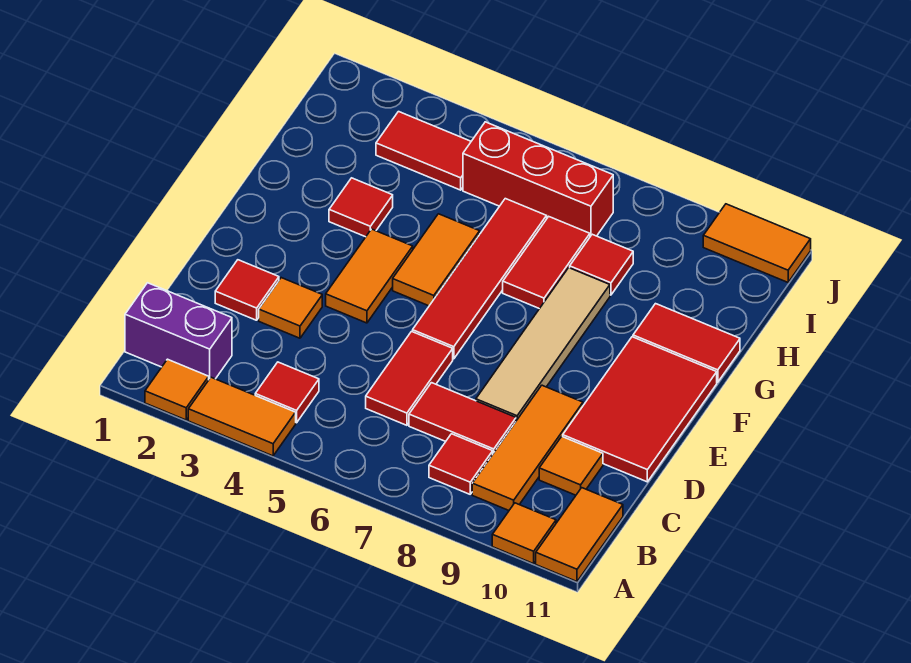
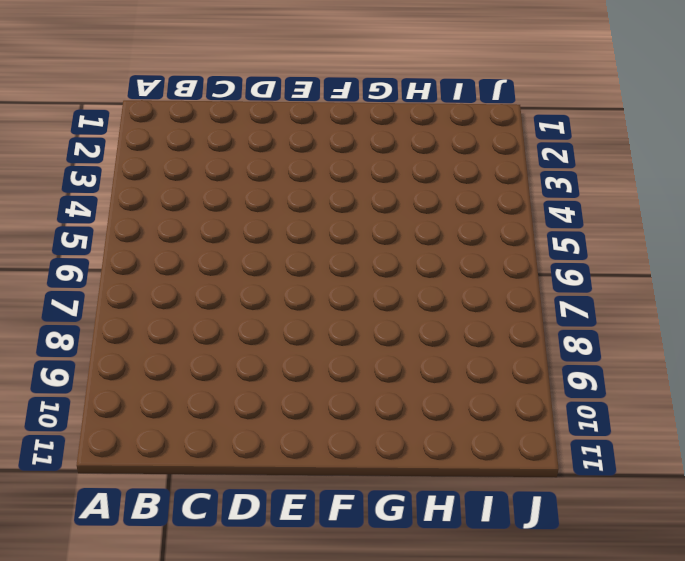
none -> orange tile A2 level 1
none -> orange tile A3:A4 level 1
none -> orange tile A10 level 1

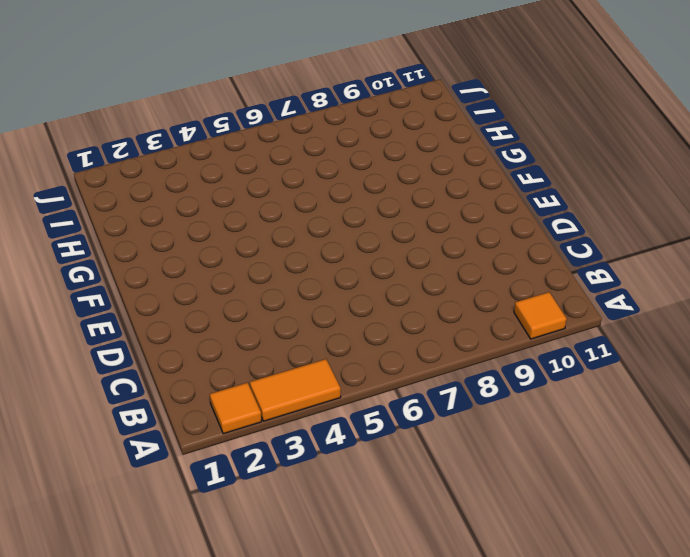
none -> orange tile A11:B11 level 1
none -> purple brick B1:B2 level 1
none -> red tile B4 level 1

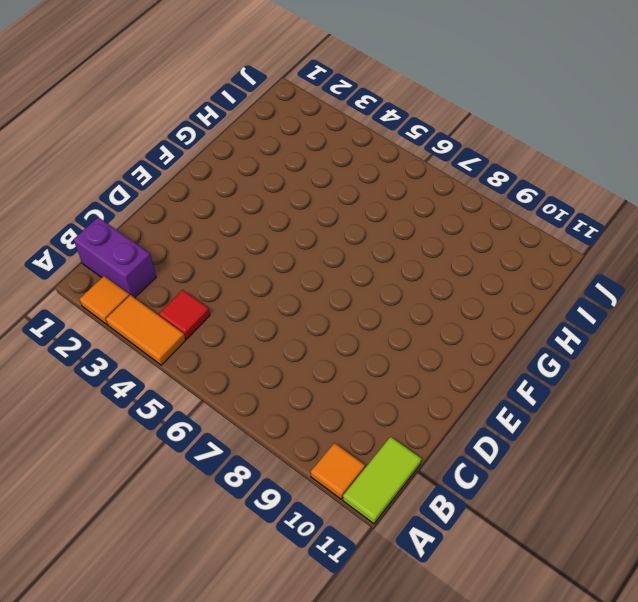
lime tile A11:B11 level 1 -> orange tile A11:B11 level 1
none -> red tile B8 level 1
none -> orange tile B9:D9 level 1
none -> red tile C6:D6 level 1

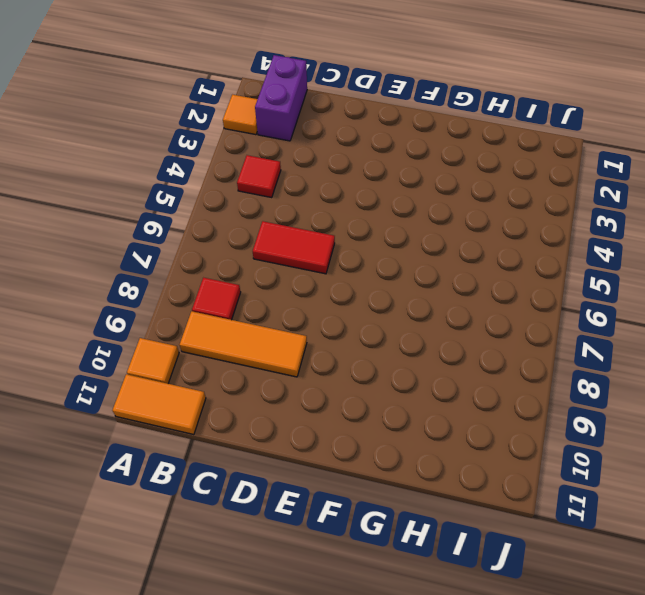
none -> orange tile A3:A4 level 1
none -> red tile C7:C8 level 1
none -> orange tile C10 level 1

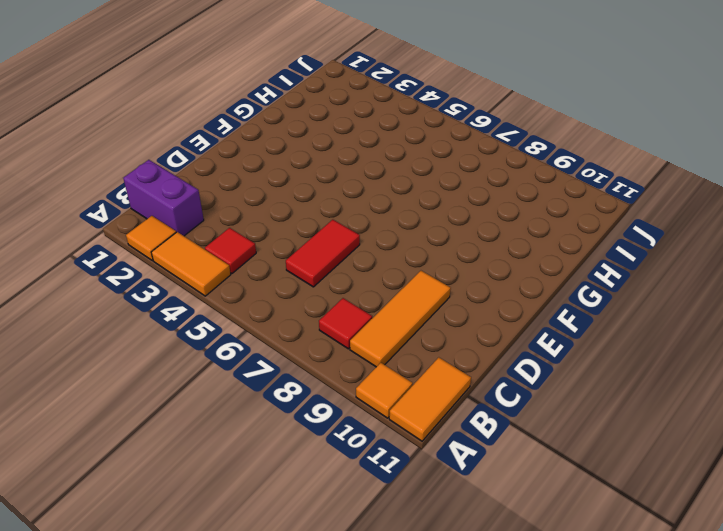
none -> red tile C7:C8 level 1
none -> orange tile C10 level 1
none -> red tile D2 level 1

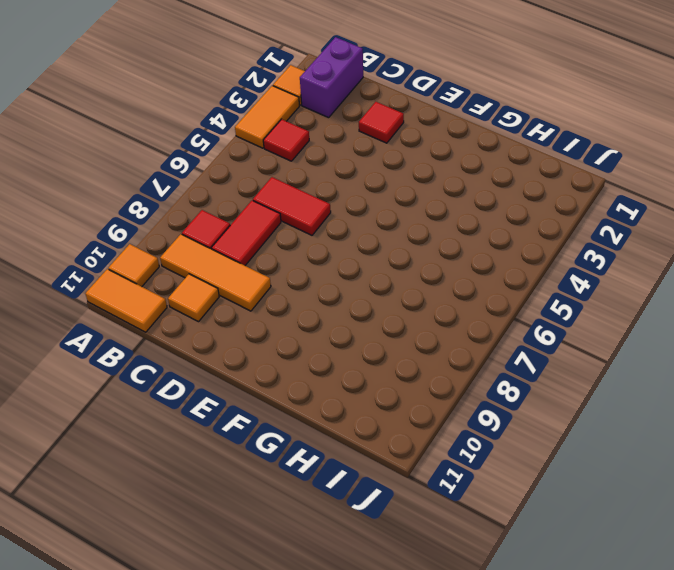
none -> orange tile D3 level 1
none -> tan tile D8:G8 level 1
none -> red tile D10:F11 level 1

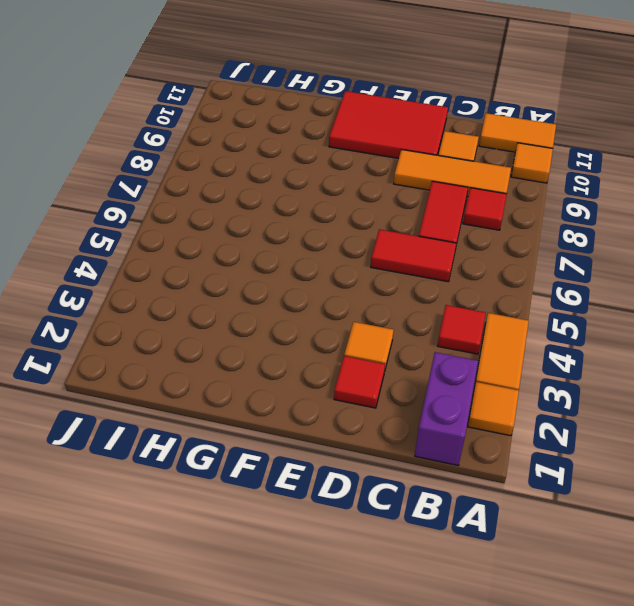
none -> tan tile D8:G8 level 1
none -> orange tile E4:F4 level 1
none -> red tile E6:H6 level 1

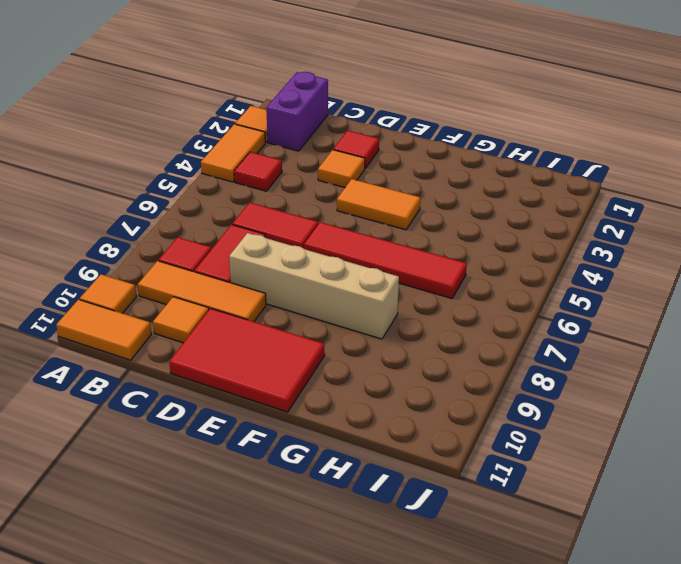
tan brick D8:G8 level 1 -> tan tile D8:G8 level 1
none -> orange tile F5:G5 level 1
none -> red tile G3 level 1
none -> red tile G7:H7 level 1

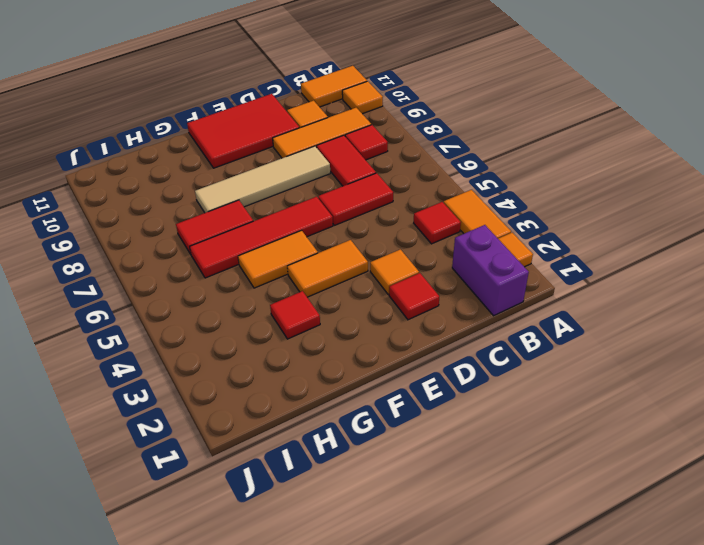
none -> red tile G10:G11 level 1
none -> red tile H8 level 1
none -> red tile I3:I4 level 1

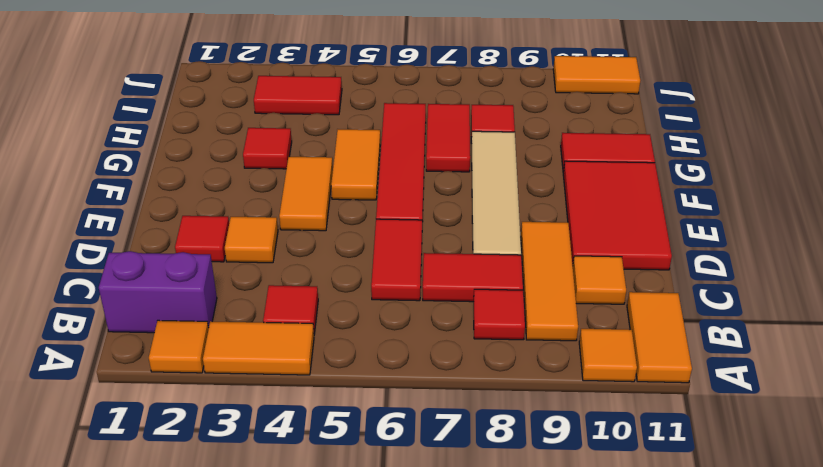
none -> red brick I5:I7 level 1

